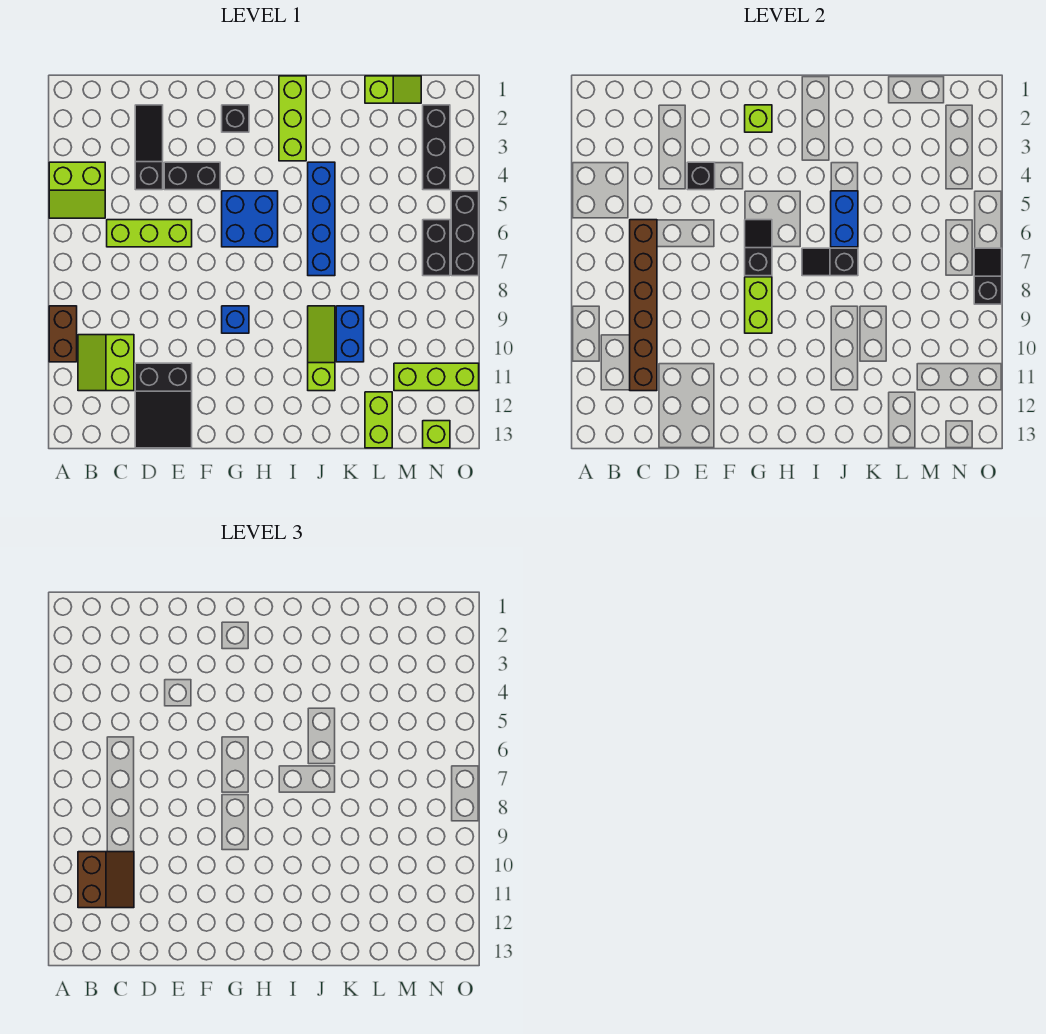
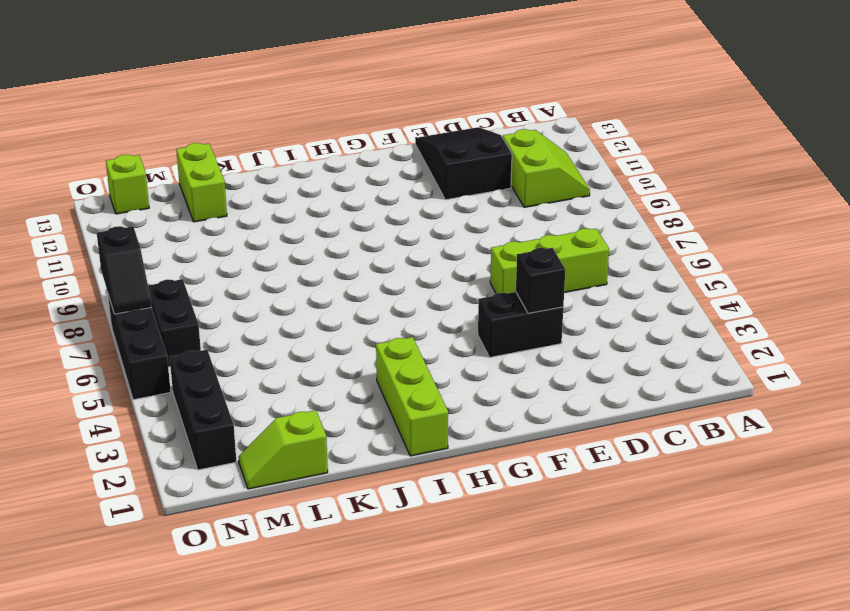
none -> lime slope A4:B5 level 1 top 4
none -> brown brick A9:A10 level 1
none -> black slope D2:D4 level 1 top 4
none -> black brick G2 level 1

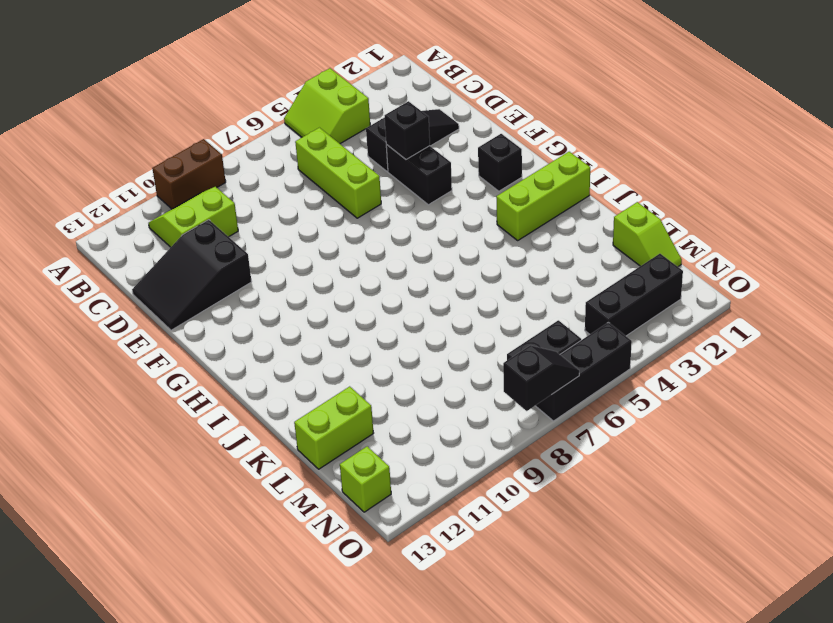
none -> blue brick G5:H6 level 1
none -> blue brick G9 level 1
none -> blue brick J4:J7 level 1
none -> lime slope J9:J11 level 1 top 11

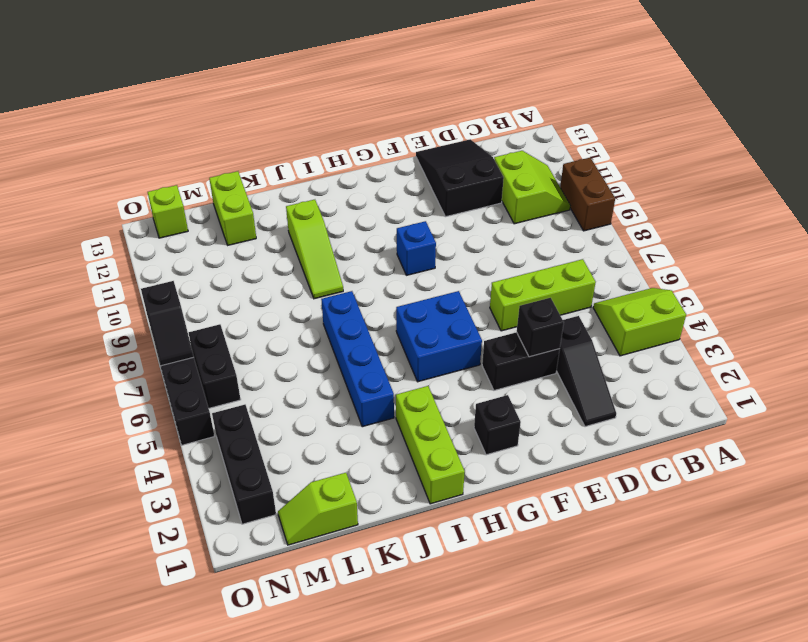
none -> blue brick K9:K10 level 1
none -> lime brick M11:O11 level 1
none -> brown brick C6:C11 level 2
none -> lime brick G2 level 2

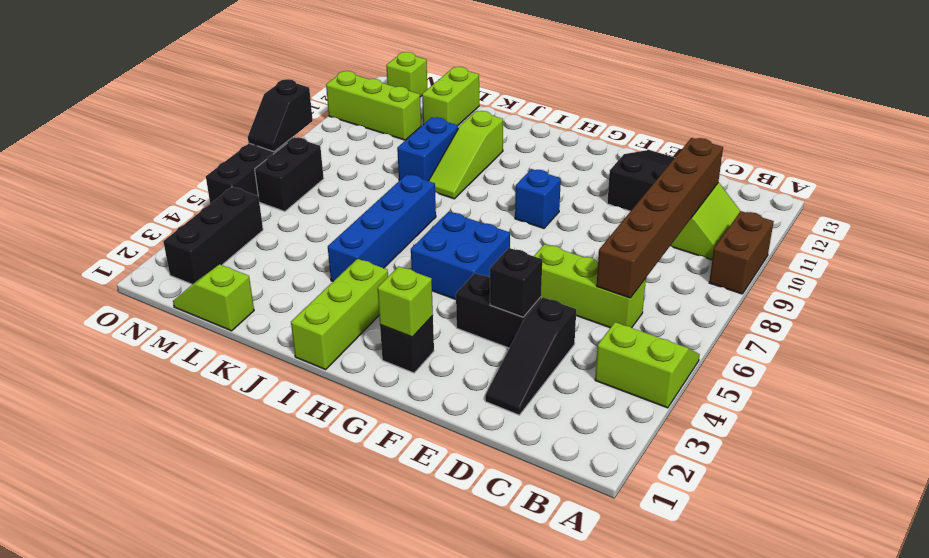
none -> black slope G6:G7 level 2 top 7
none -> lime brick G8:G9 level 2
none -> black slope I7:J7 level 2 top J
none -> blue brick J5:J6 level 2

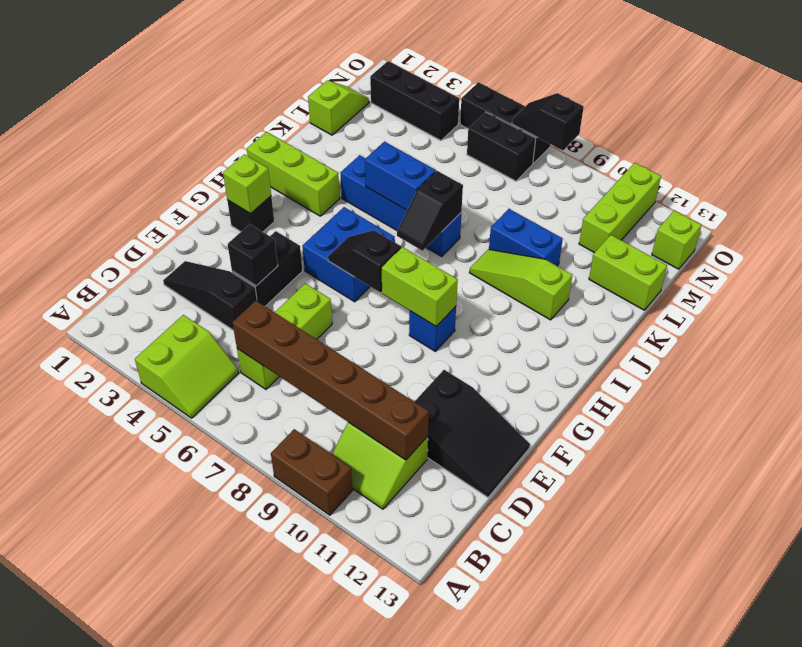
none -> brown slope B10:C11 level 3 top B

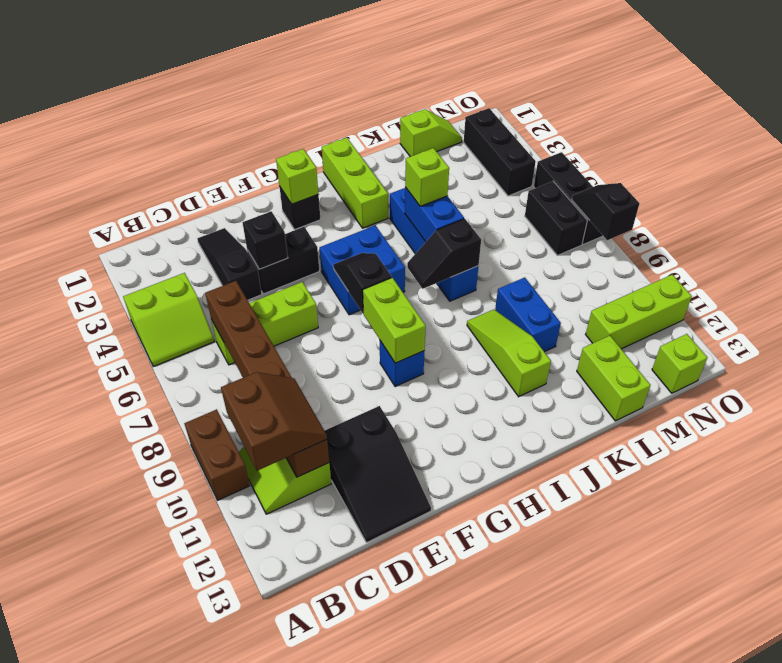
lime brick J5 level 3 -> none

